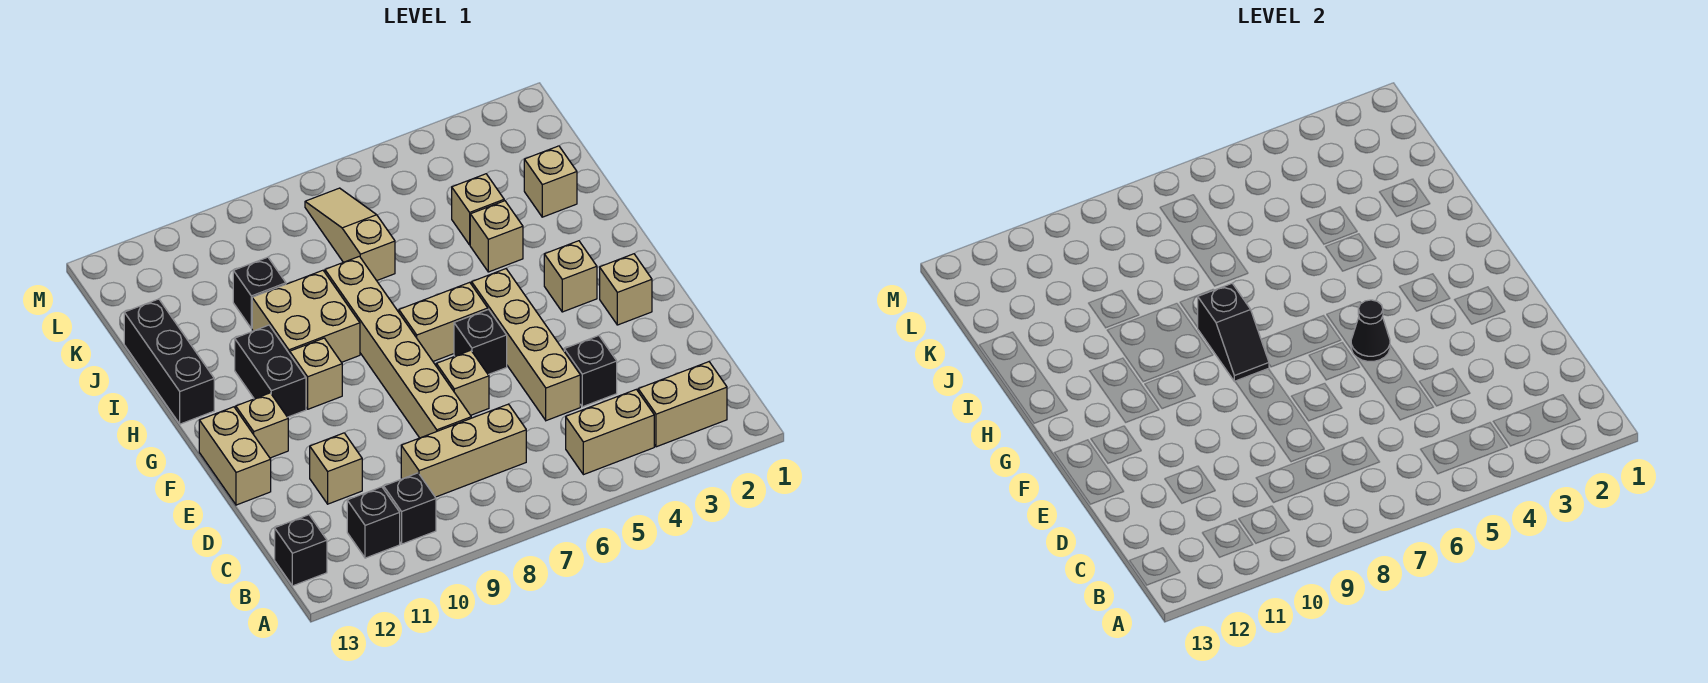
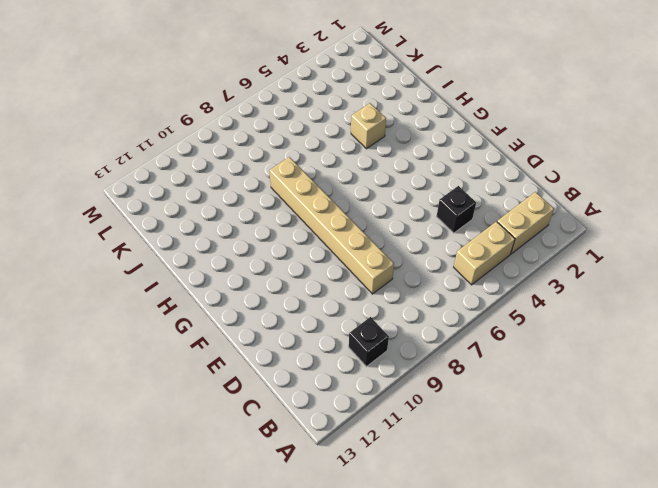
none -> black brick B11 level 1
none -> black brick B13 level 1
none -> tan brick C7:C9 level 1

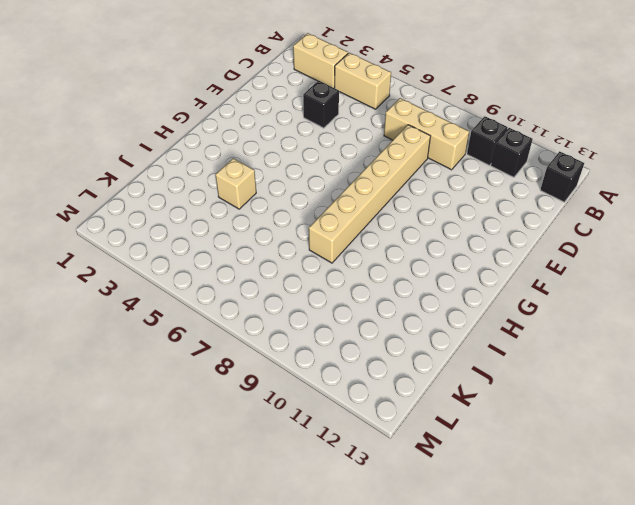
none -> tan brick D5:G5 level 1
none -> tan brick D11 level 1
none -> tan brick E7 level 1

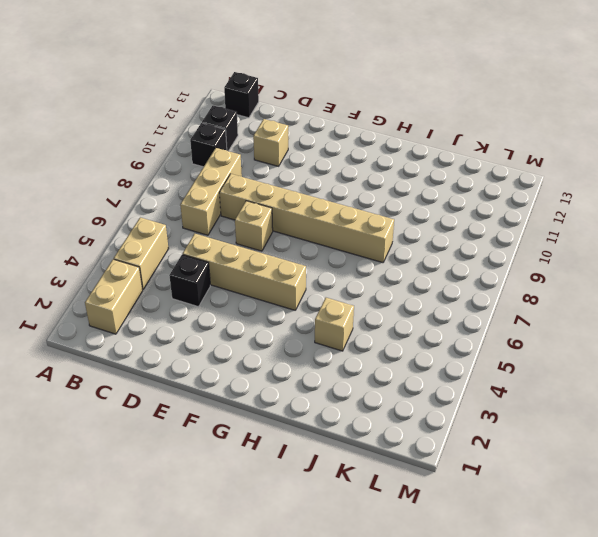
none -> tan brick E13:F13 level 1
none -> tan brick F2 level 1
none -> black brick F6 level 1

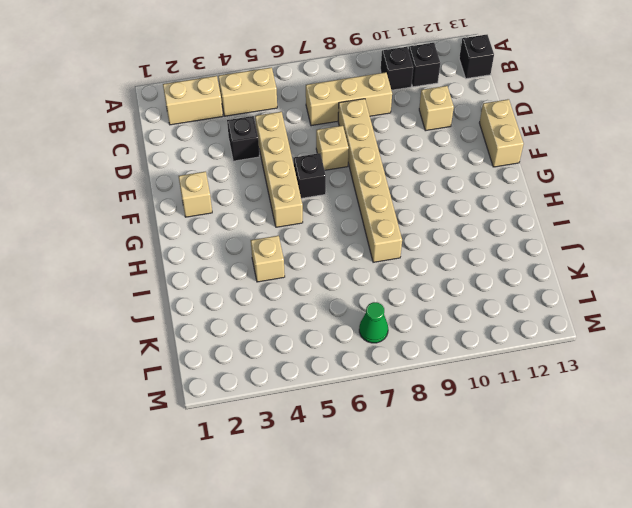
green cone L7 level 1 -> tan slope J7:L7 level 1 top J
none -> tan brick F12 level 1
none -> tan brick G3 level 1
none -> tan brick G6:G7 level 1

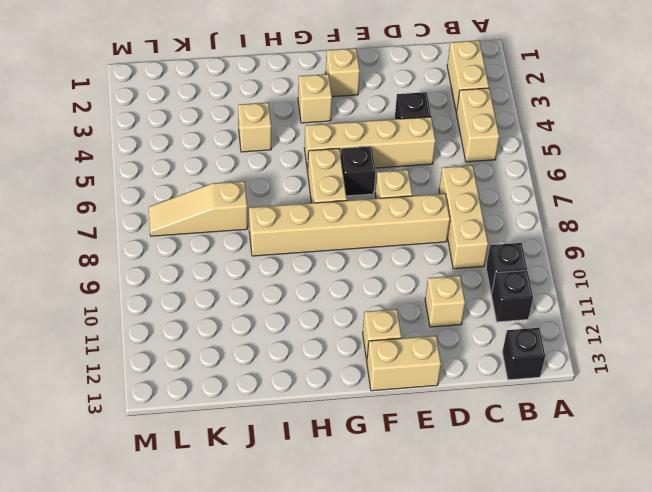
none -> tan brick G10 level 1
none -> black brick G11:H11 level 1
none -> tan brick H9:I10 level 1

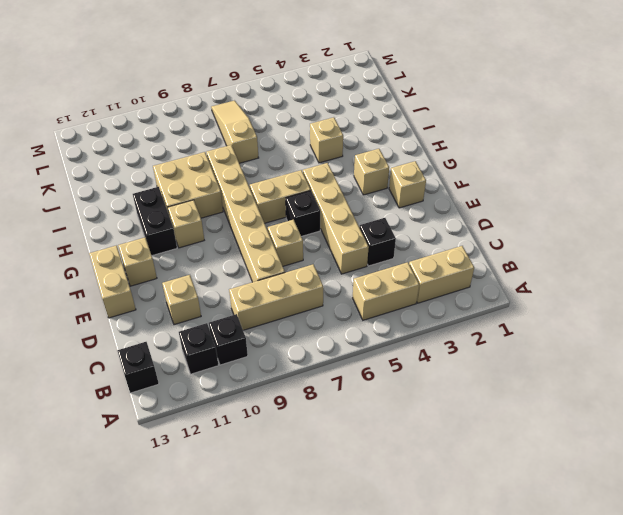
none -> black brick H13:J13 level 1
none -> tan brick J2 level 1
none -> tan brick J4 level 1

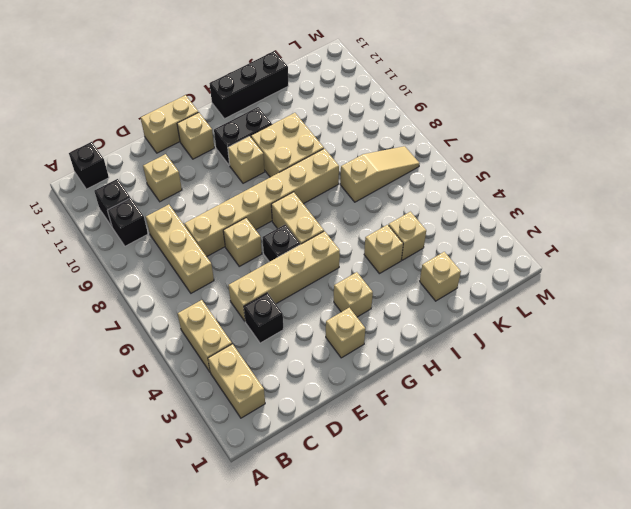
none -> black brick J10 level 1
none -> black cone F5 level 2
none -> black slope G8:H8 level 2 top H

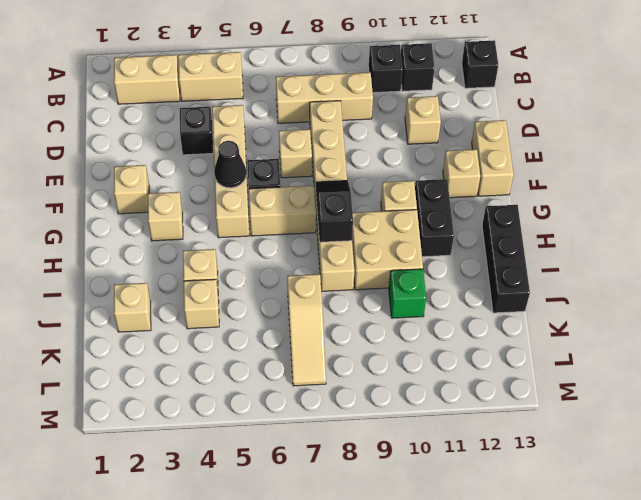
green brick J10 level 1 -> black brick J10 level 1

